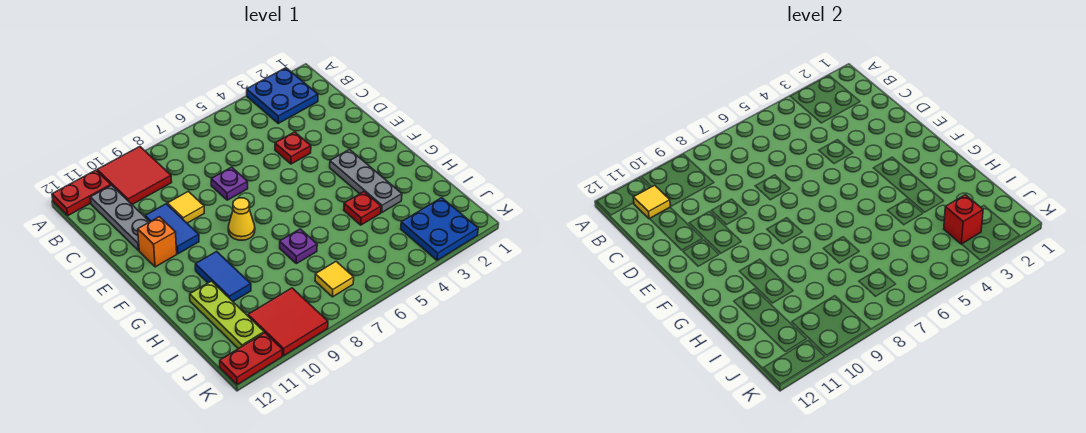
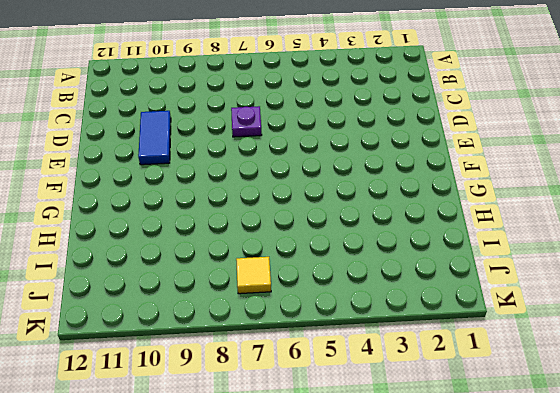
none -> blue plate A2:B3 level 1
none -> red tile A9:B10 level 1
none -> red plate A11:A12 level 1

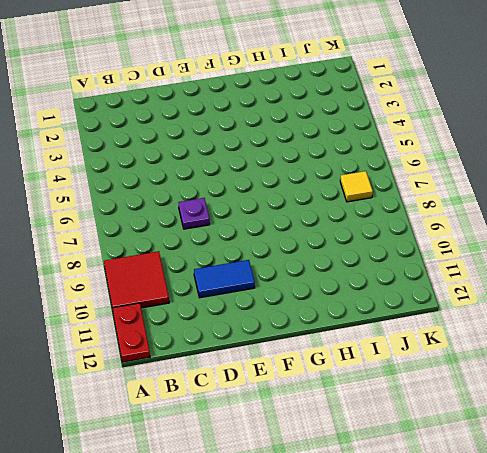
none -> blue plate A2:B3 level 1
none -> grey plate B11:D11 level 1
none -> red plate D4 level 1

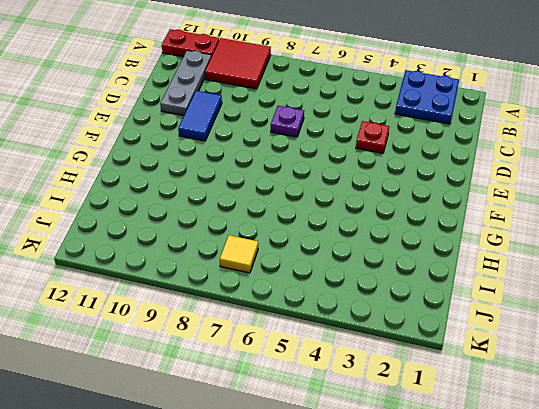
none -> yellow tile D9 level 1
none -> orange brick E11 level 1
none -> grey plate F3:H3 level 1

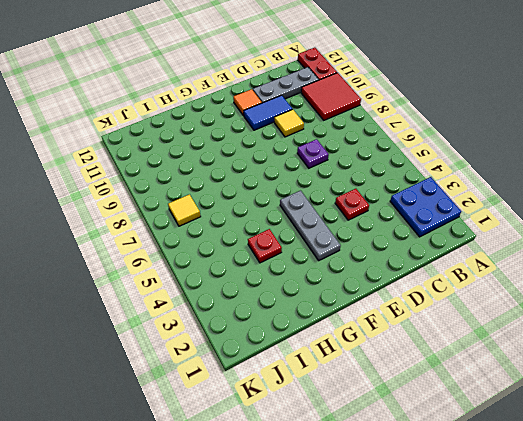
orange tile E11 level 1 -> orange brick E11 level 1
grey plate F3:F5 level 1 -> grey plate F3:H3 level 1
none -> yellow cone F8 level 1
none -> blue tile G10:H10 level 1
none -> purple plate H7 level 1

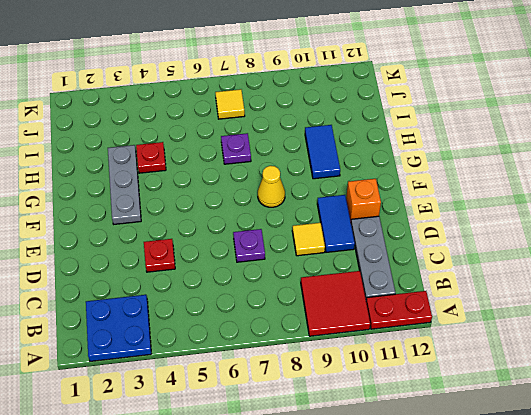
none -> lime plate H11:J11 level 1
none -> blue plate J2:K3 level 1
none -> red tile J9:K10 level 1

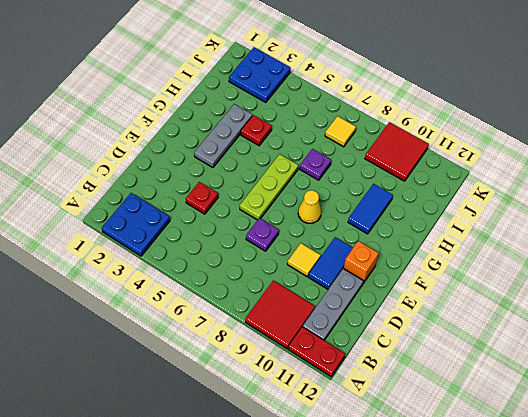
lime plate E6:G6 level 1 -> lime plate H11:J11 level 1
none -> red plate K11:K12 level 1
none -> yellow tile B11 level 2
none -> red brick J3 level 2

